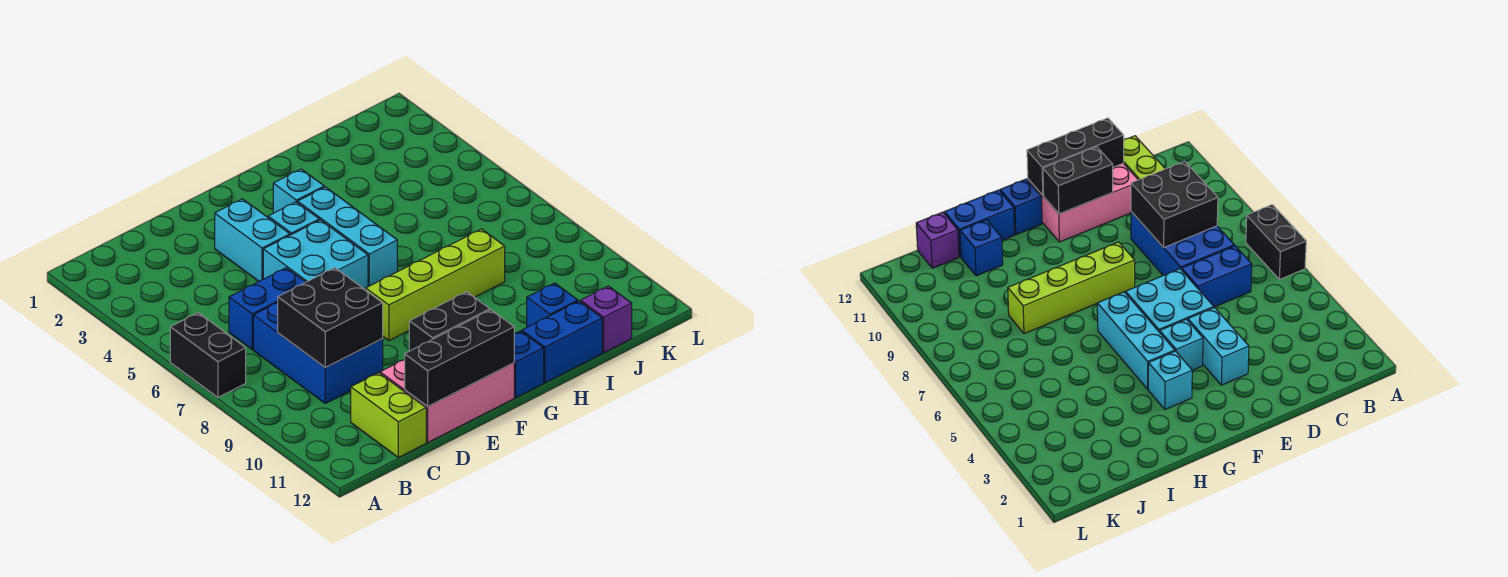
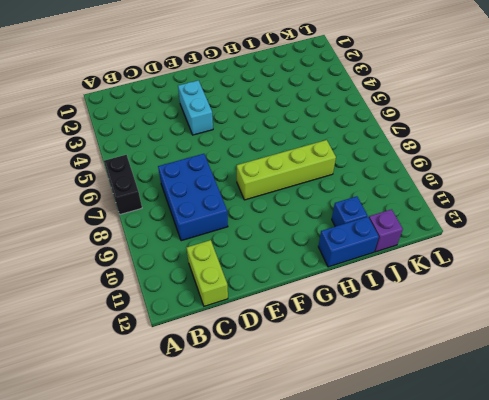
none -> blue brick C6:D6 level 1
none -> pink brick D11:F12 level 1
none -> cyan brick E5:F6 level 1

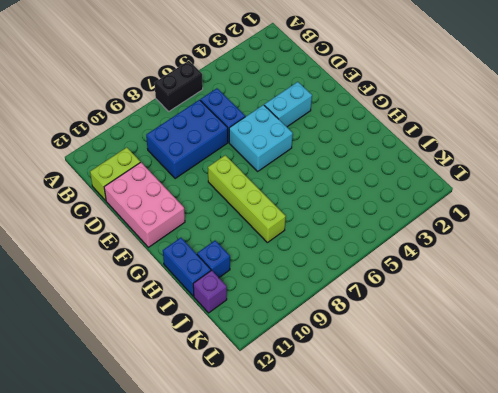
none -> cyan brick F4 level 1
none -> cyan brick G3 level 1
none -> cyan brick G4:G6 level 1

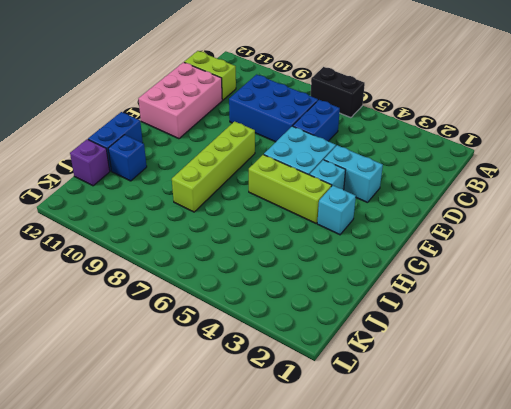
lime brick G4:G6 level 1 -> cyan brick G4:G6 level 1
none -> blue brick G12 level 1
none -> black brick C8:D9 level 2
none -> black brick D12:F12 level 2

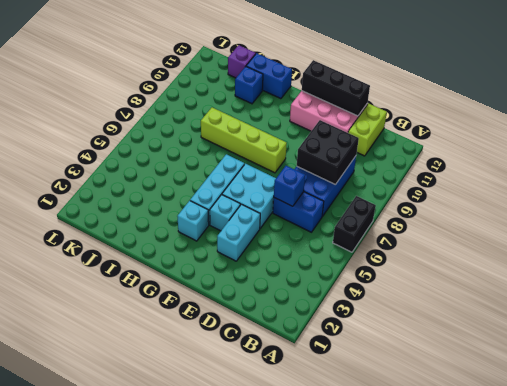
blue brick D6 level 2 -> blue brick G12 level 1
none -> black brick E11:F11 level 2

